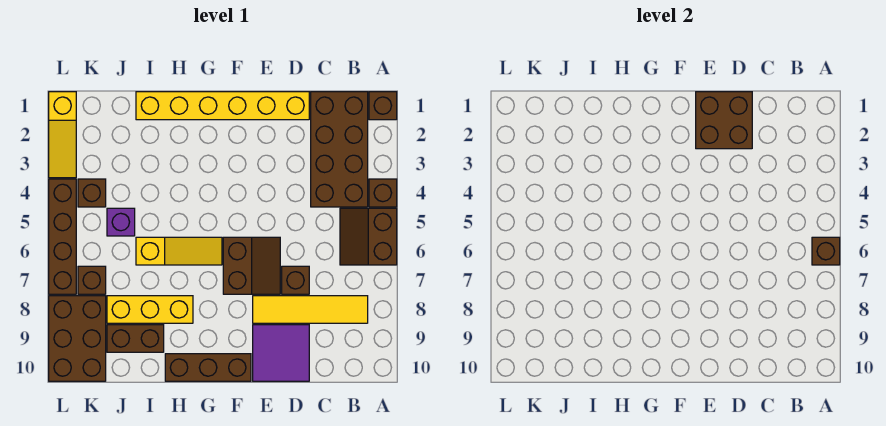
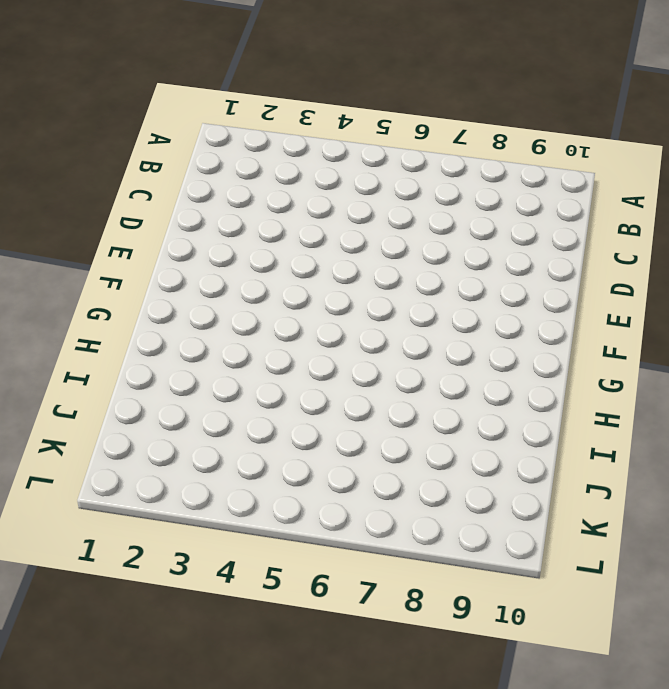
none -> brown brick A1 level 1
none -> brown brick A4 level 1
none -> brown slope A5:B6 level 1 top A

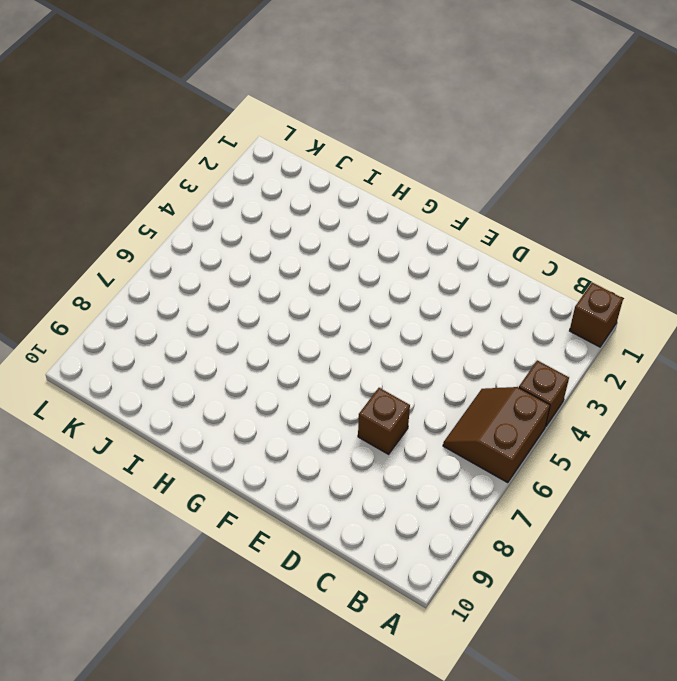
none -> brown brick B1:C4 level 1
none -> yellow tile B8:E8 level 1
none -> yellow brick D1:I1 level 1

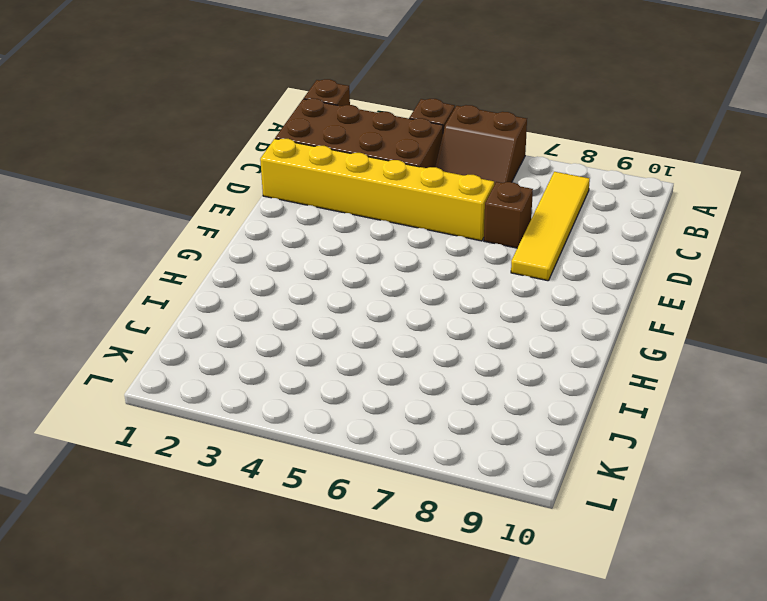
yellow brick D1:D6 level 1 -> yellow brick D1:I1 level 1
none -> purple tile D9:E10 level 1
none -> brown slope E6:F7 level 1 top F
none -> brown brick F10:H10 level 1

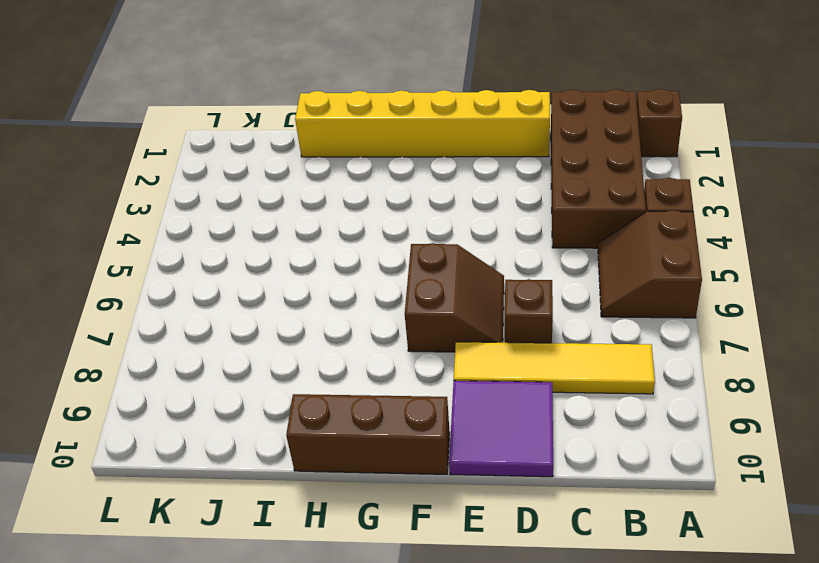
none -> yellow slope G6:I6 level 1 top I
none -> yellow brick H8:J8 level 1
none -> brown brick I9:J9 level 1

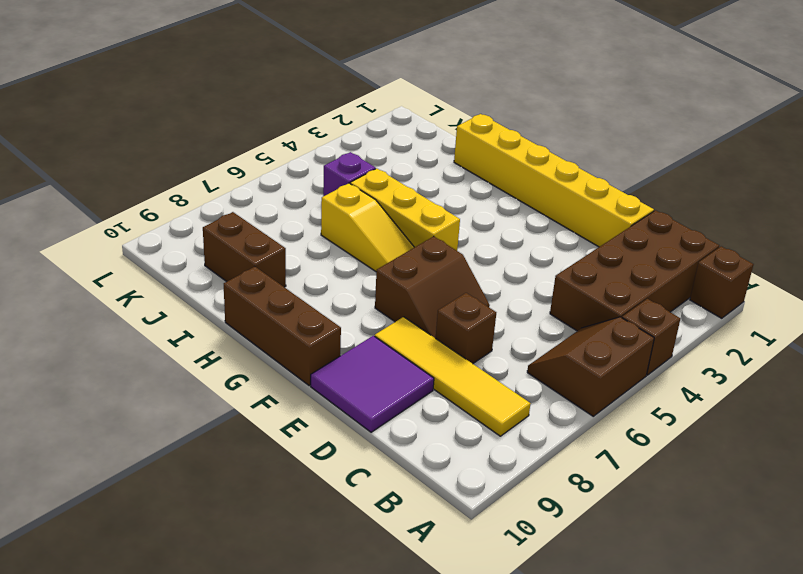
yellow brick G5:I5 level 1 -> yellow brick H8:J8 level 1
none -> brown brick K4 level 1
none -> brown brick K7 level 1
none -> brown brick K8:L10 level 1

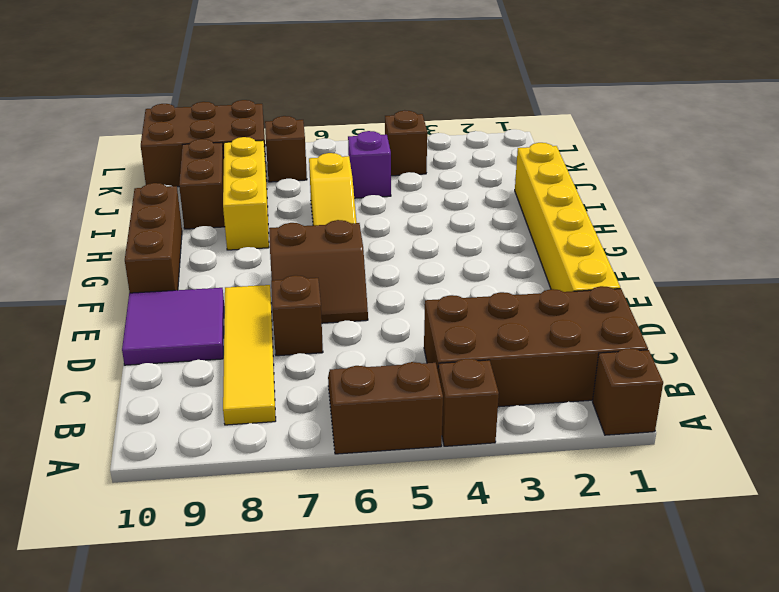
none -> yellow slope L1:L3 level 1 top 1
none -> brown brick L4:L7 level 1
none -> brown brick A6 level 2

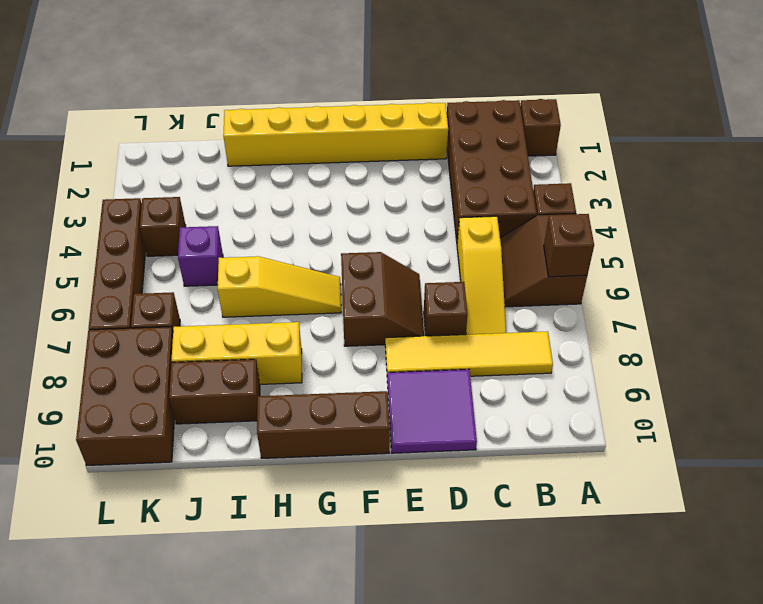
yellow slope C5:C7 level 1 top 5 -> yellow slope L1:L3 level 1 top 1
none -> brown brick D1:E2 level 2

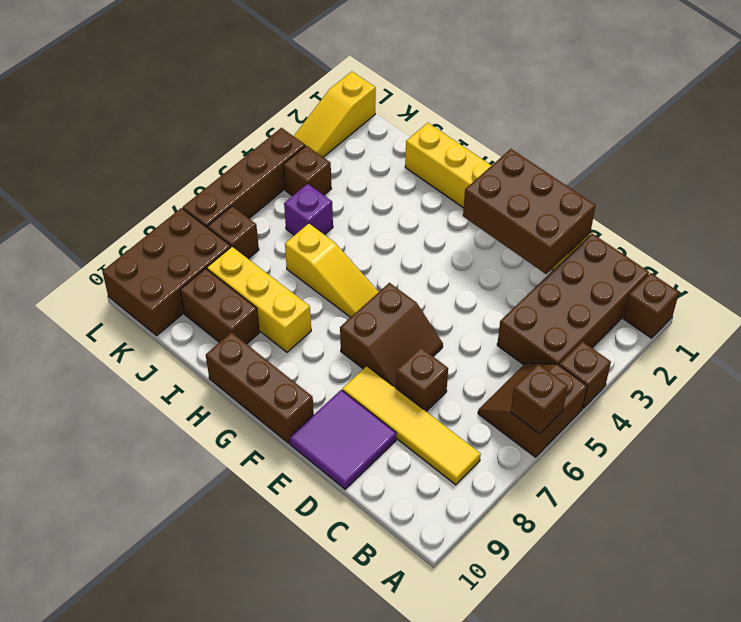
brown brick D1:F2 level 2 -> brown brick D1:E2 level 2

